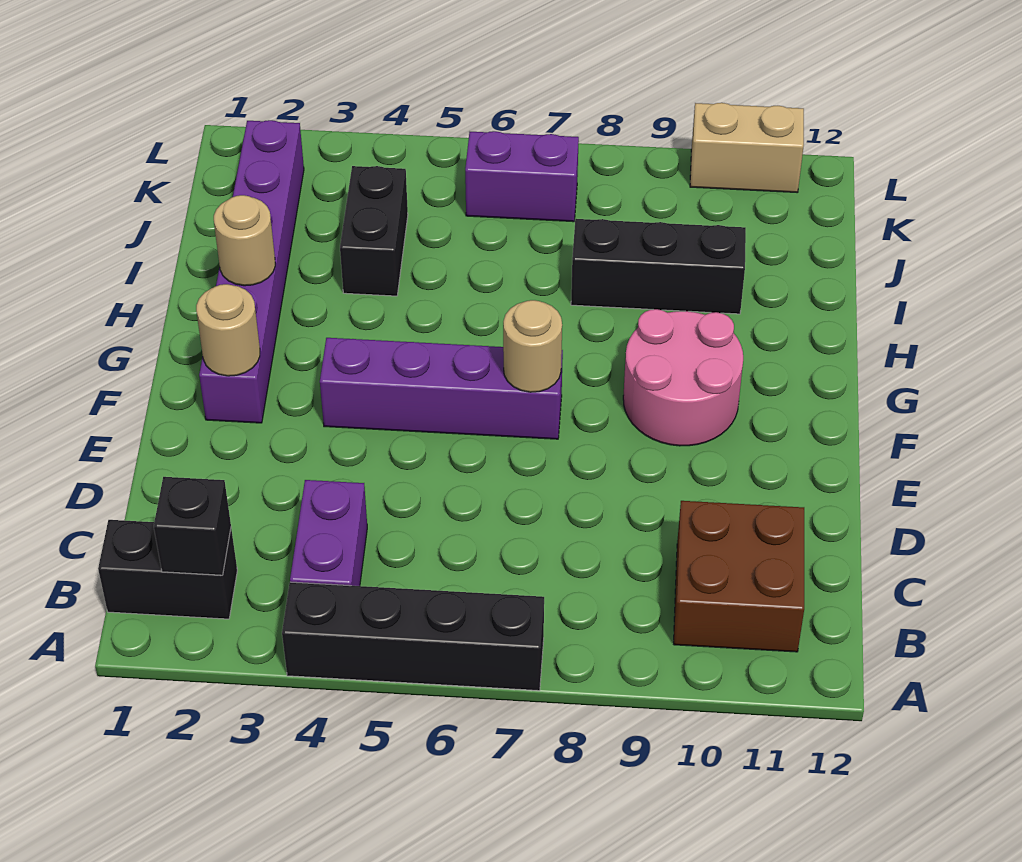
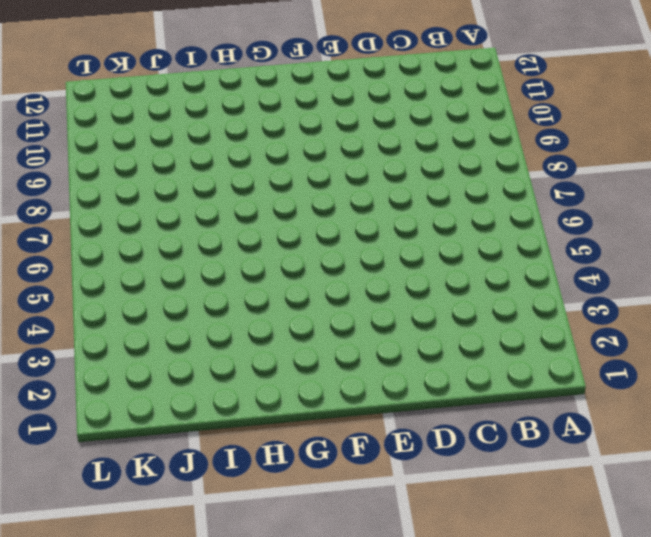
none -> black brick A4:A7 level 1
none -> black brick B1:B2 level 1
none -> purple brick B4:C4 level 1

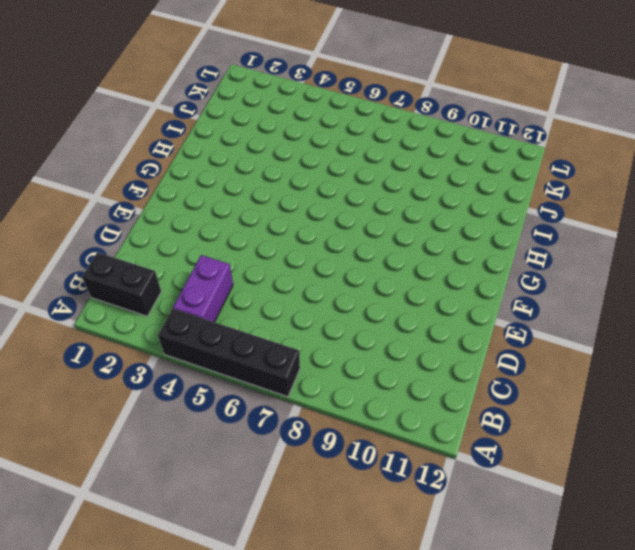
none -> brown brick B10:C11 level 1
none -> purple brick F2:K2 level 1
none -> purple brick F4:F7 level 1

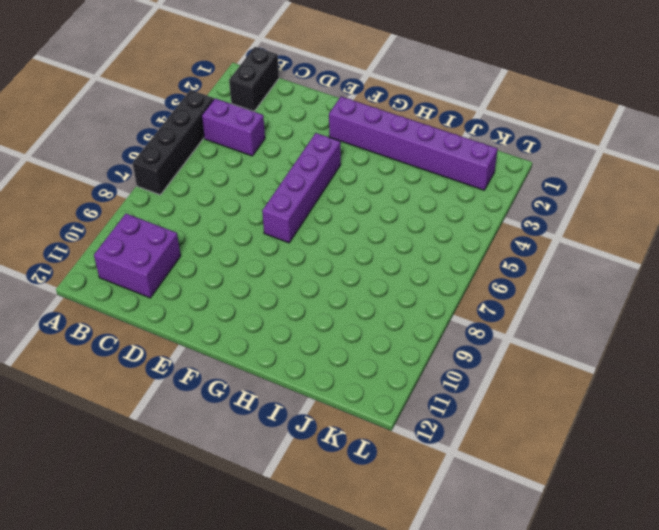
purple brick B10:C11 level 1 -> brown brick B10:C11 level 1
none -> pink round brick F9:G10 level 1
none -> black brick I4:J4 level 1
none -> black brick I8:I10 level 1

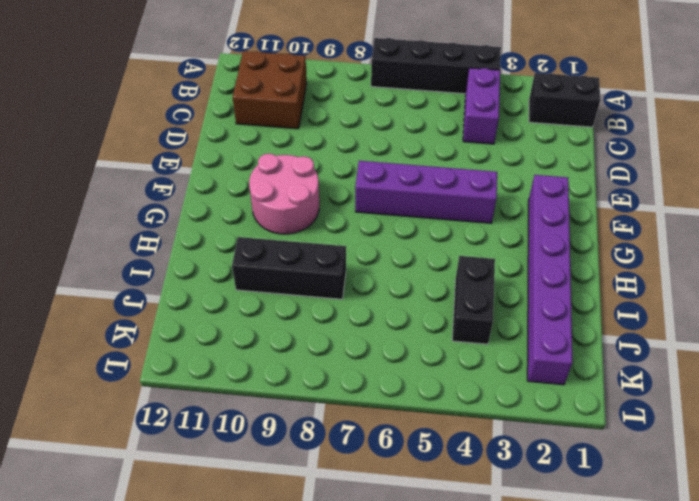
none -> purple brick K6:K7 level 1
none -> tan brick L10:L11 level 1
none -> black brick B2 level 2

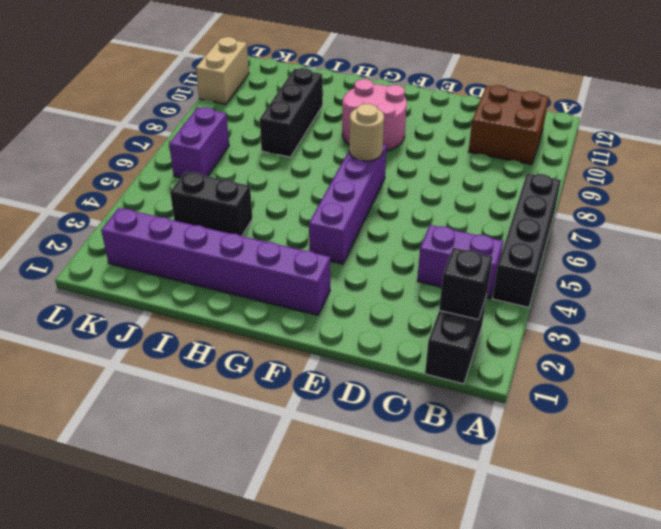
none -> tan round brick F2 level 2
none -> tan round brick H2 level 2

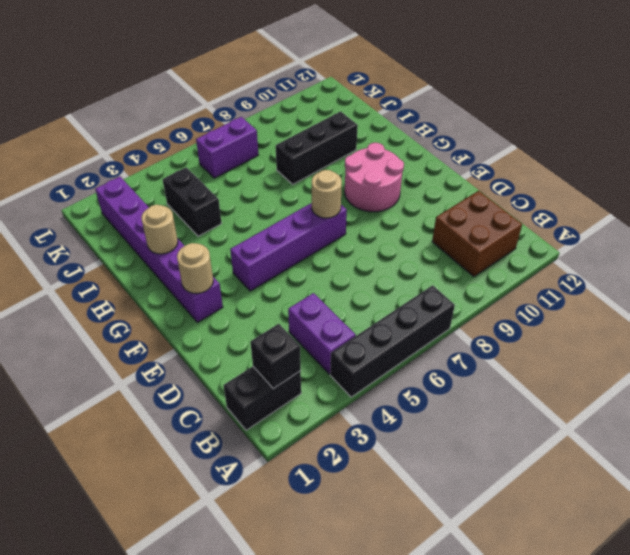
none -> tan brick L10:L11 level 1

